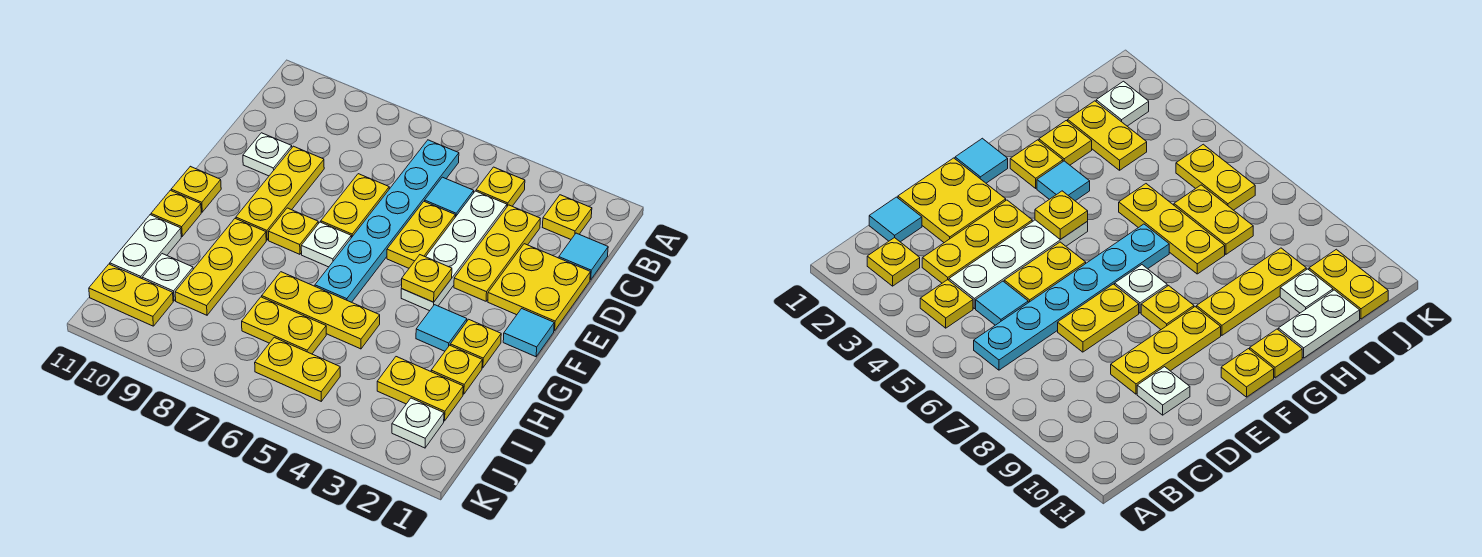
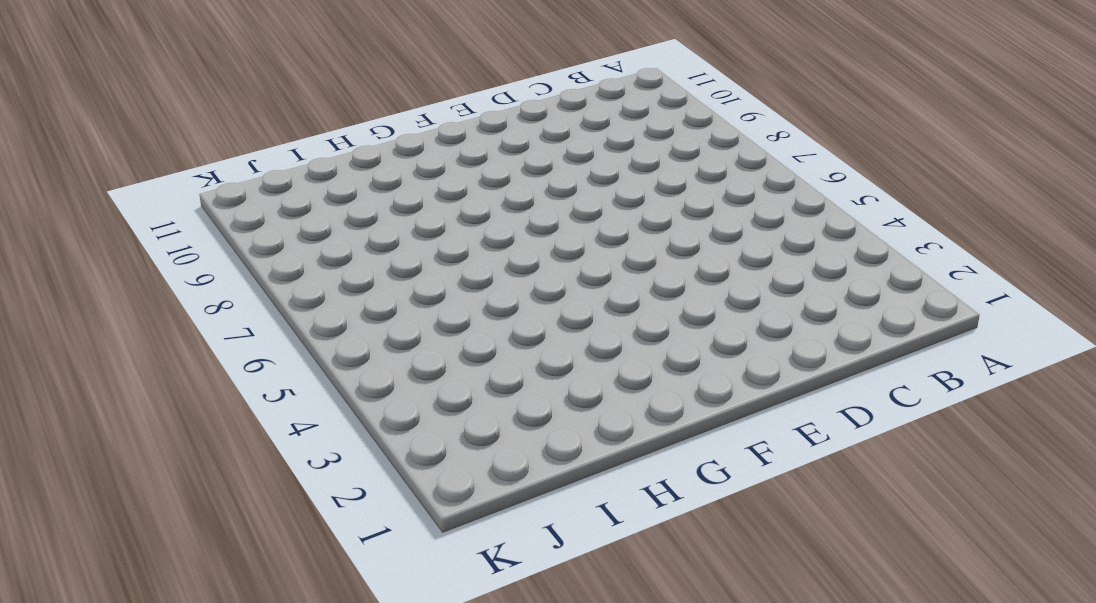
none -> yellow plate B2 level 1
none -> yellow plate B4 level 1
none -> cyan plate B6:G6 level 1
none -> cyan tile C1 level 1

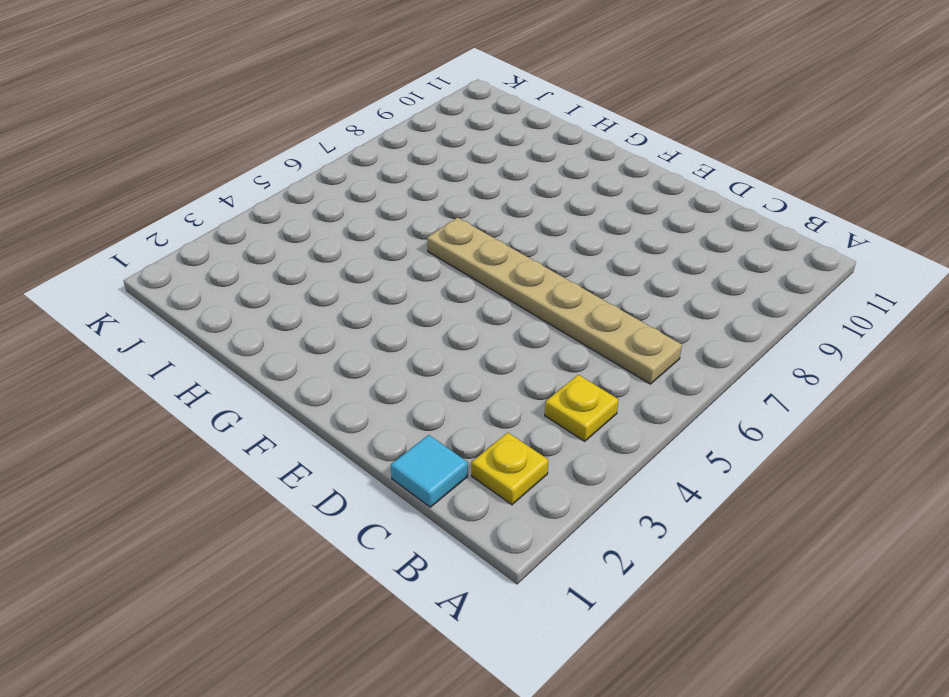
tan plate B6:G6 level 1 -> cyan plate B6:G6 level 1
none -> yellow plate C3:E3 level 1
none -> white plate C4:F4 level 1
none -> cyan tile C5 level 1
none -> yellow plate D1:E2 level 1

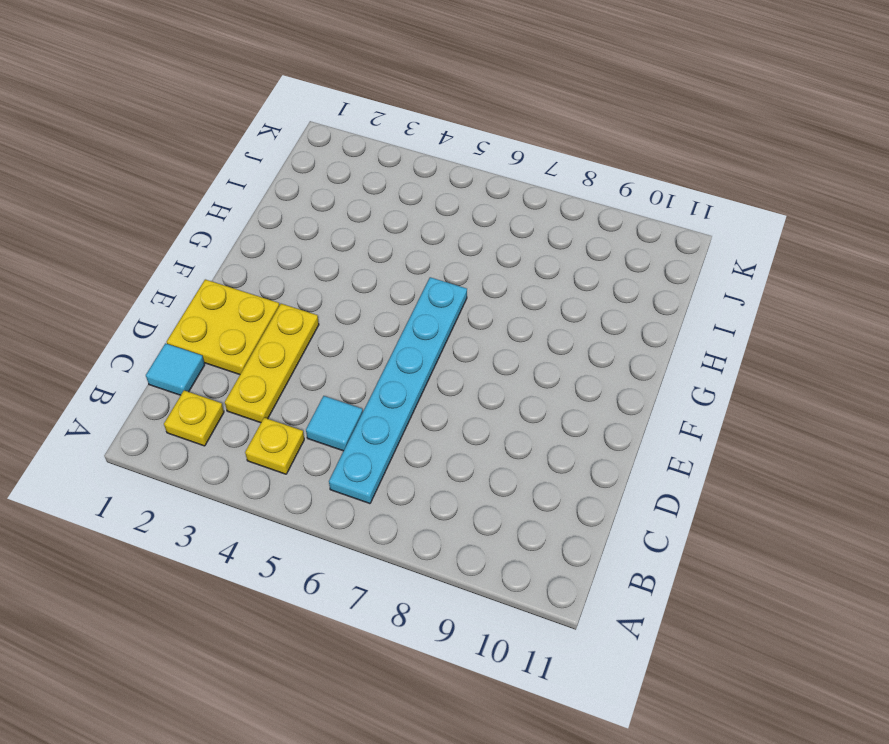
none -> white plate C4:F4 level 1
none -> yellow plate D5:E5 level 1
none -> yellow plate D7:E7 level 1
none -> yellow plate D9:F9 level 1

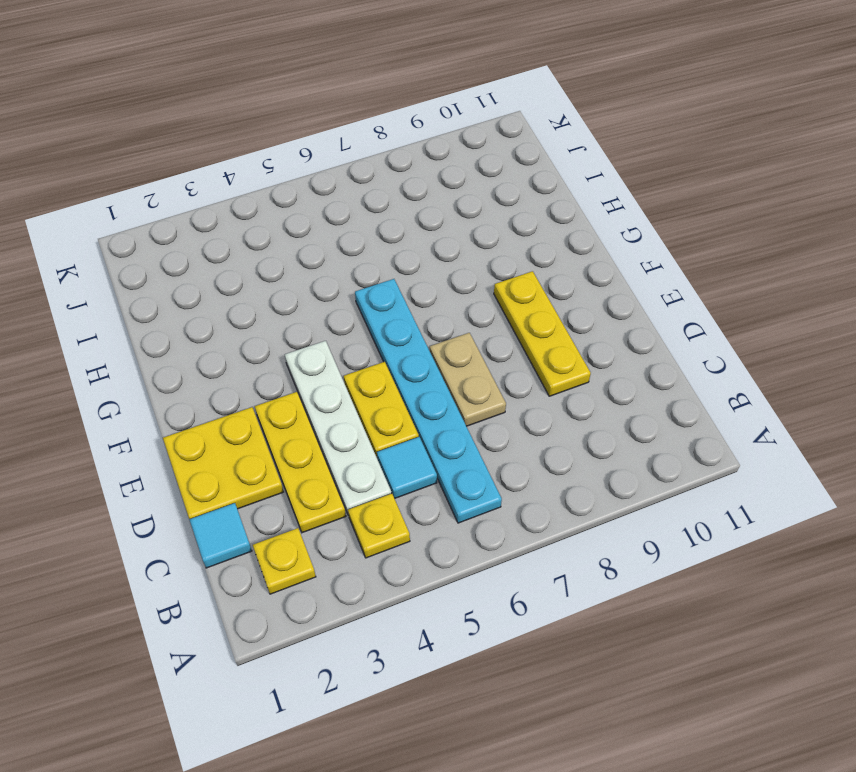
tan plate D7:E7 level 1 -> yellow plate D7:E7 level 1
none -> white plate D10 level 1
none -> cyan tile F1 level 1
none -> white plate F7 level 1
none -> yellow plate F8 level 1

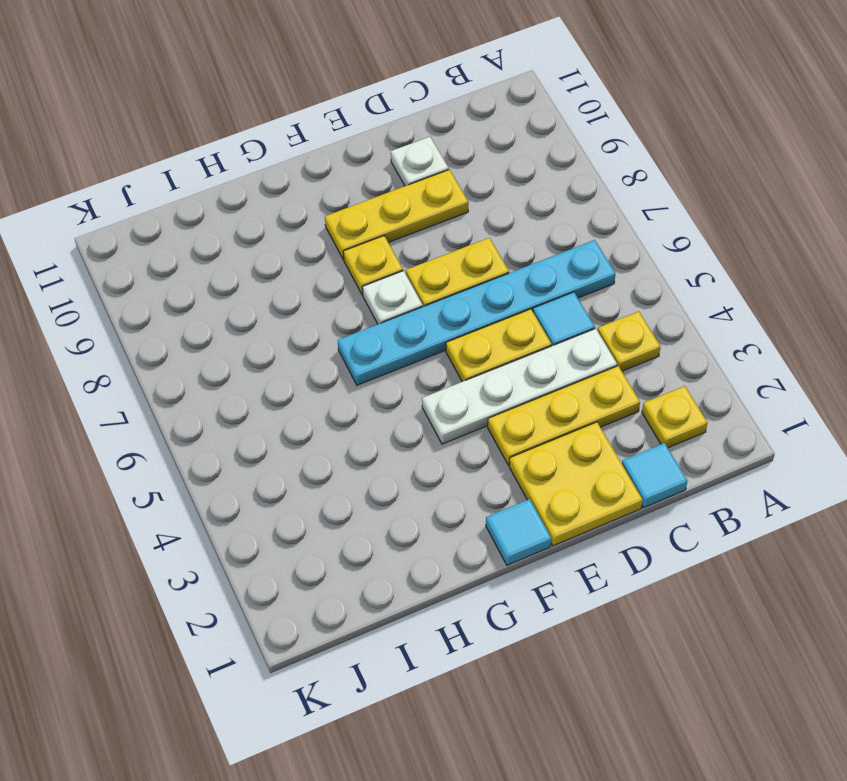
none -> yellow plate F11 level 1
none -> yellow plate G2 level 1
none -> cyan tile G3 level 1
none -> yellow plate G9:I9 level 1

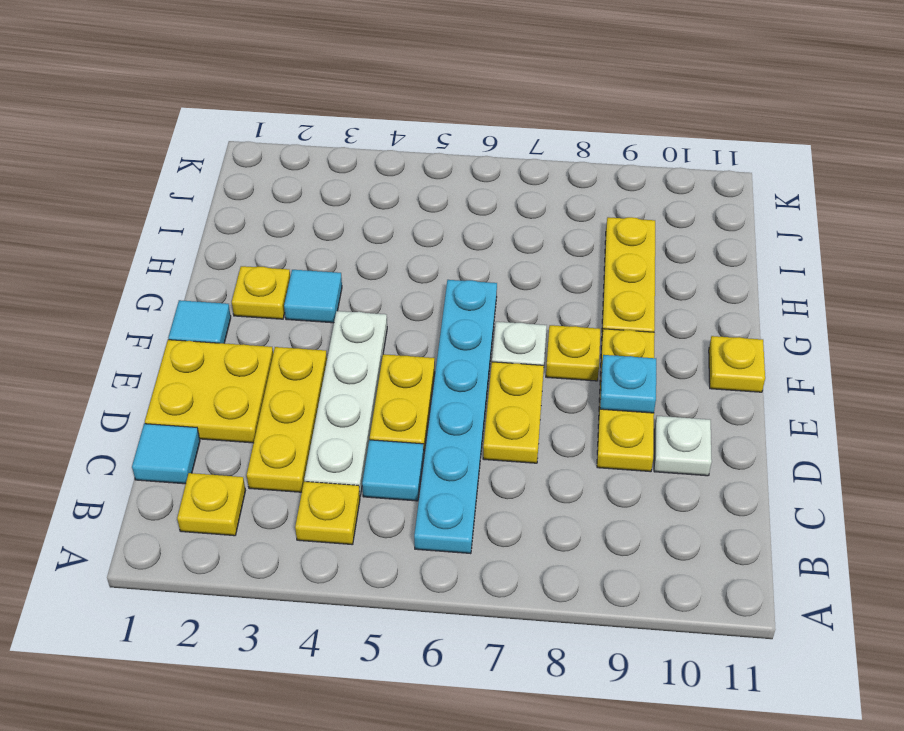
cyan plate E9 level 2 -> none
none -> yellow plate G11 level 1
none -> yellow plate H2 level 1
none -> yellow plate H5:H7 level 1
none -> white plate H11:I11 level 1

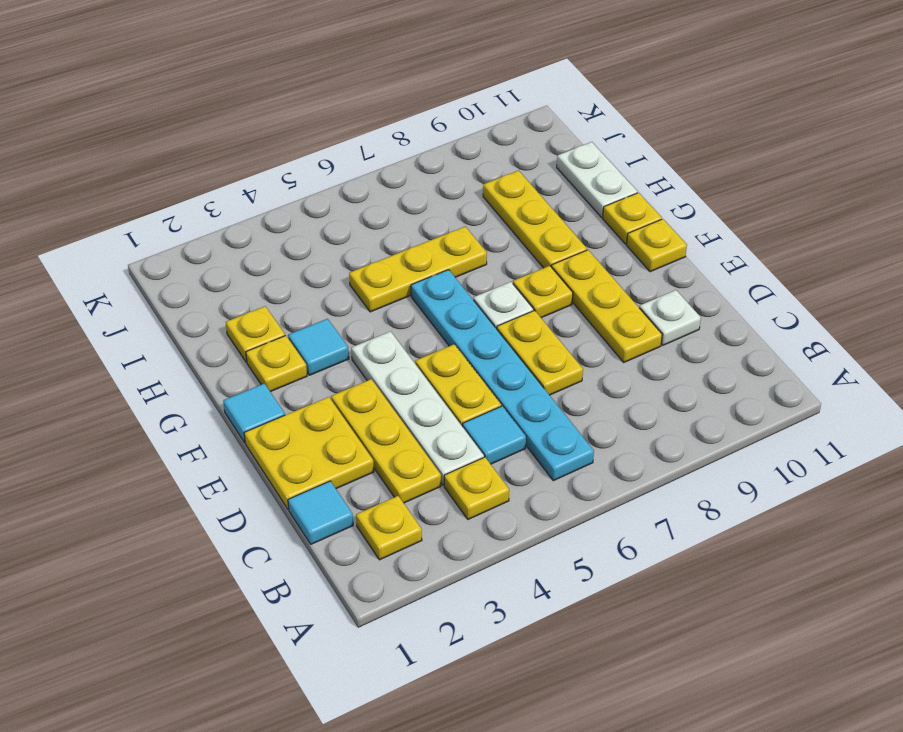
none -> yellow plate I2:I3 level 1
none -> yellow plate I6:I7 level 1
none -> white plate I10 level 1
none -> white plate J2 level 1

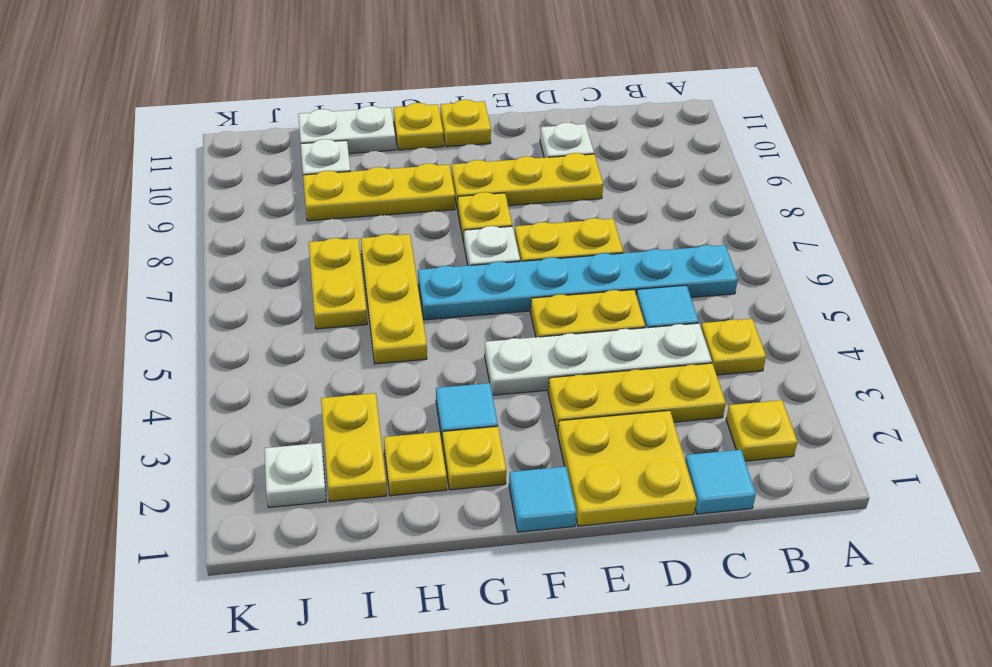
none -> yellow plate J5:J6 level 1
none -> yellow plate J10:J11 level 1
none -> yellow plate F4 level 2

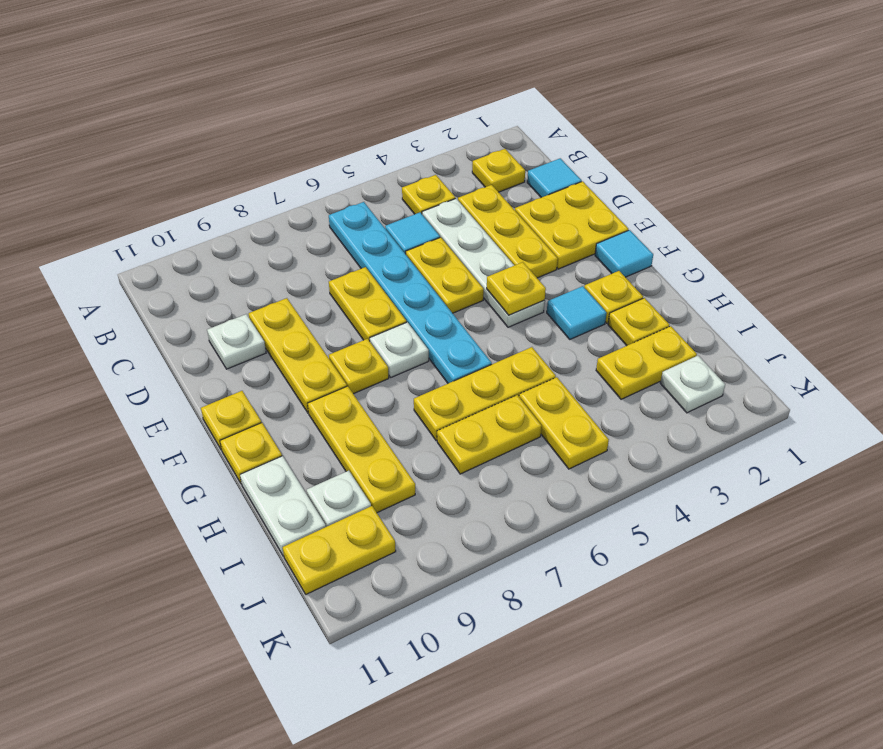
yellow plate I5:J5 level 1 -> yellow plate J5:J6 level 1

